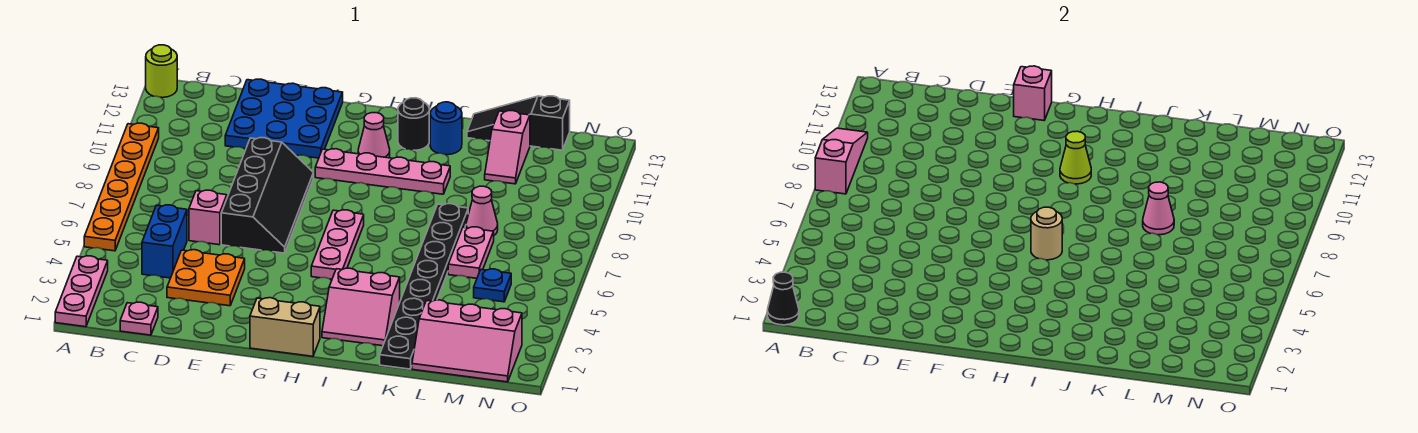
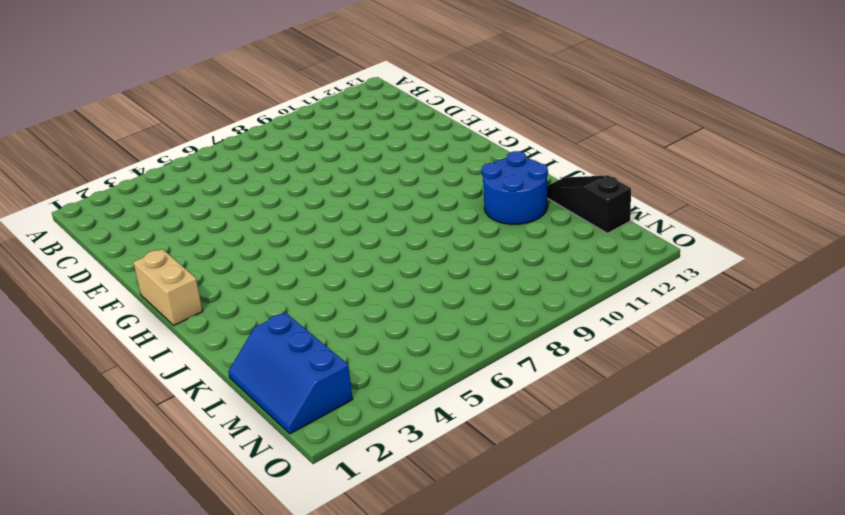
blue round brick J11:K12 level 1 -> blue round brick J12 level 1
blue slope L1:N2 level 1 top 2 -> pink slope L1:N2 level 1 top 2
none -> pink plate A1:A3 level 1
none -> orange plate A5:A10 level 1
none -> lime round brick A13 level 1

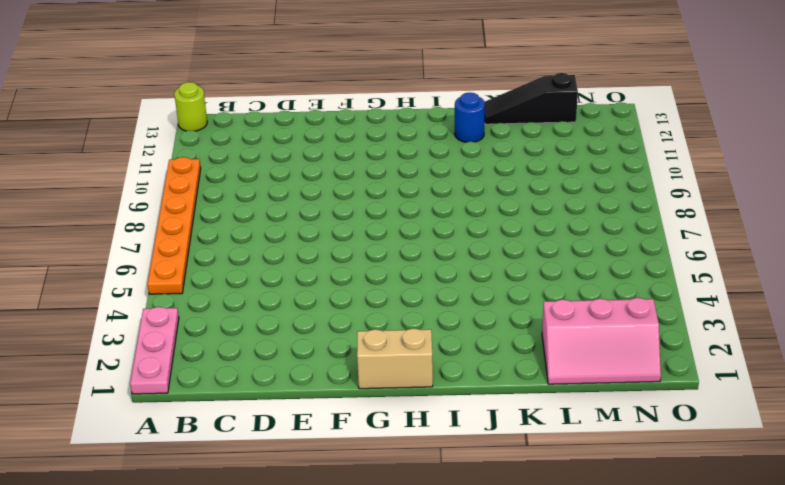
none -> pink plate C1 level 1
none -> blue brick C4:C5 level 1
none -> orange plate D3:E4 level 1

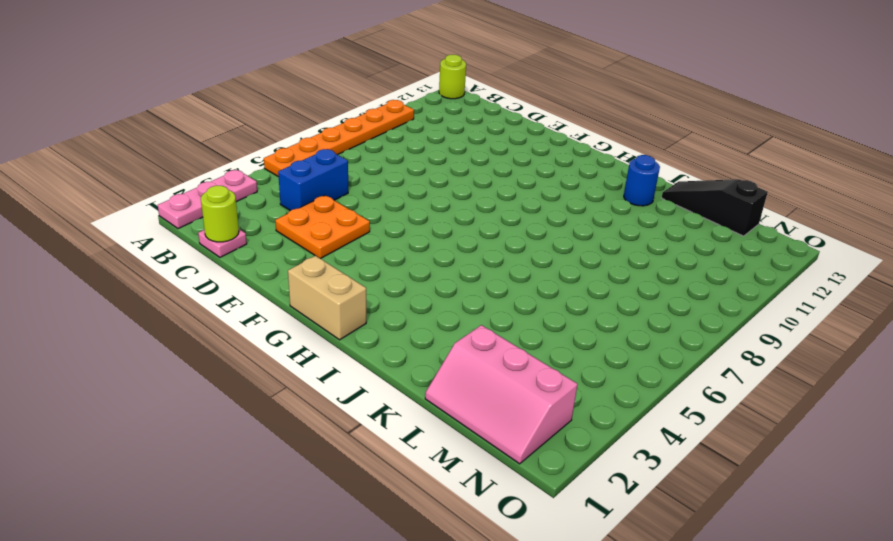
lime round brick C1 level 2 -> none
none -> pink brick D6 level 1
none -> blue plate D11:F13 level 1
none -> black slope E6:F9 level 1 top E

